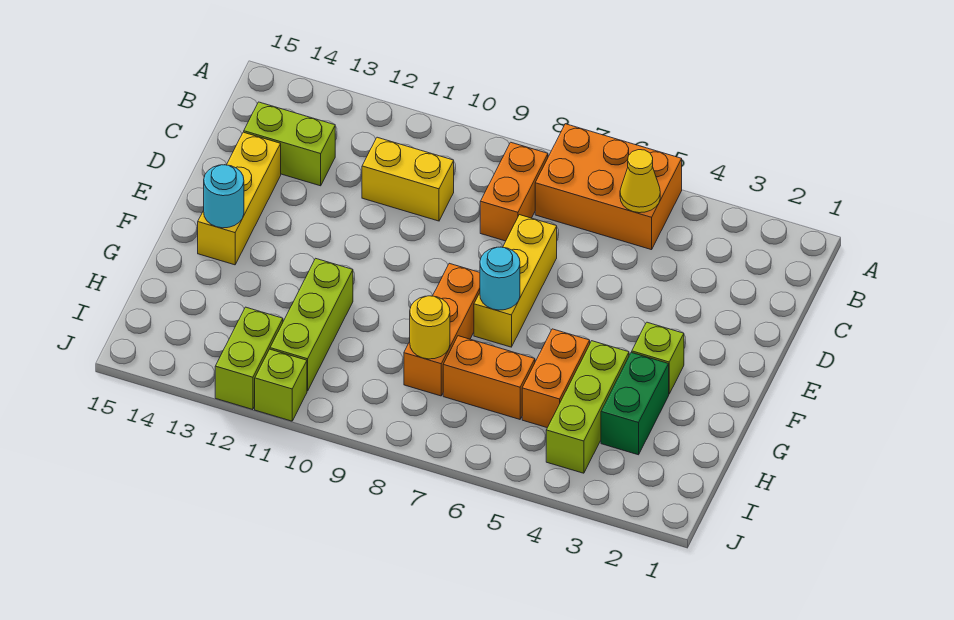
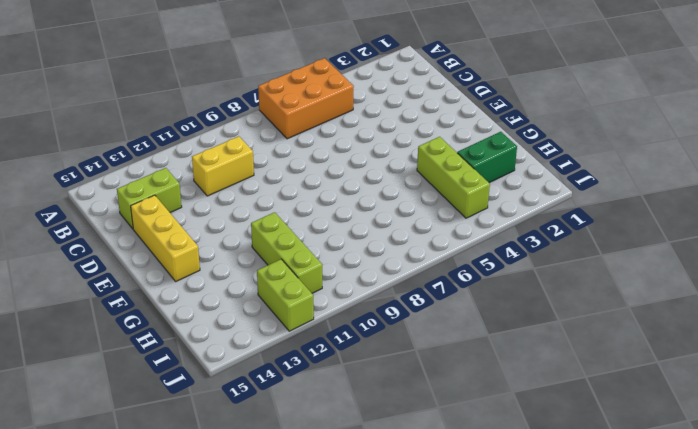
green brick H2:H3 level 1 -> green brick G3:H3 level 1
none -> orange brick B8:C8 level 1
none -> yellow brick D7:F7 level 1
none -> lime brick F3 level 1

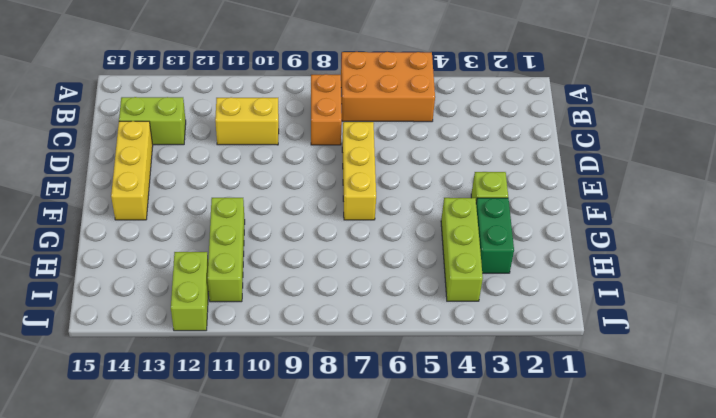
none -> orange brick F8:H8 level 1
none -> orange brick G5:H5 level 1
none -> orange brick H6:H7 level 1

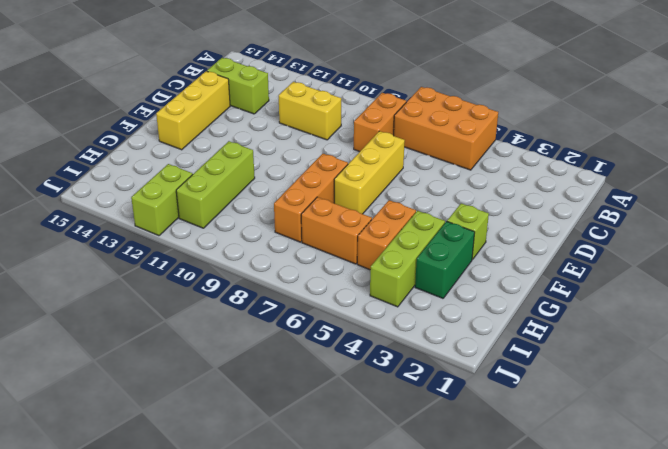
none -> lime brick J11 level 1
none -> yellow cone B5 level 2
none -> cyan round brick F7 level 2

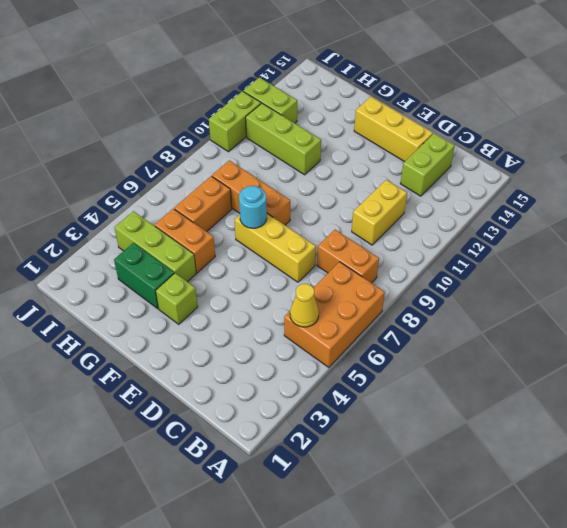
lime brick J10:J11 level 1 -> lime brick J11 level 1
none -> cyan round brick F14 level 2
none -> yellow round brick H8 level 2

